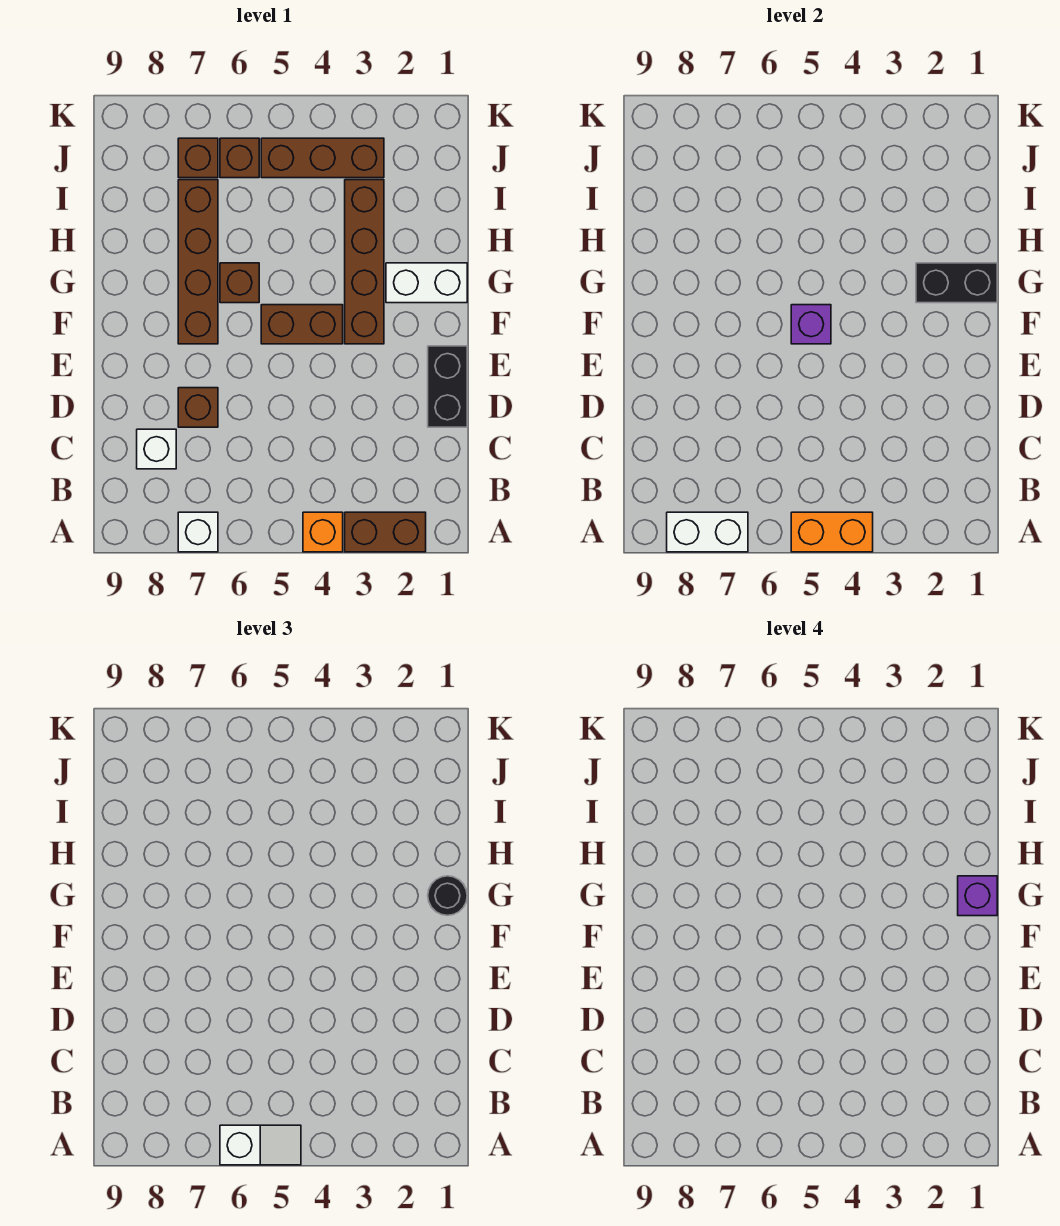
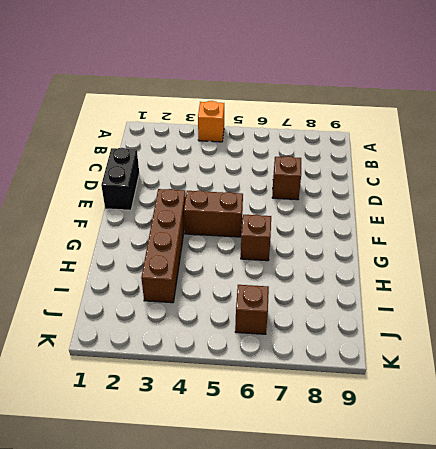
none -> brown brick A2:A3 level 1
none -> white brick A7 level 1
none -> white brick C8 level 1

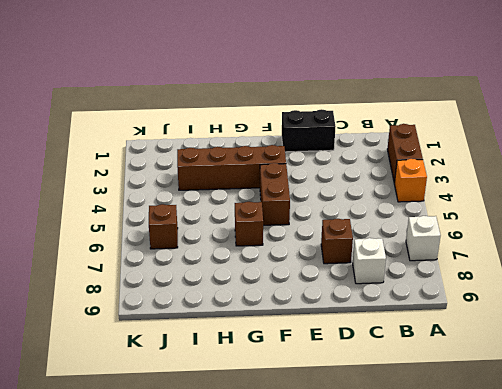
none -> brown brick F7:I7 level 1
none -> white brick G1:G2 level 1
none -> brown brick J3:J5 level 1

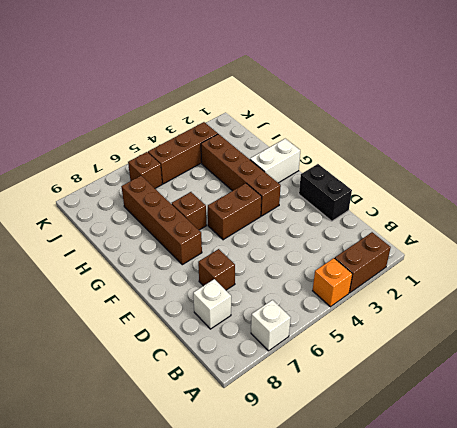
none -> brown brick J7 level 1
none -> orange brick A4:A5 level 2
none -> white brick A7:A8 level 2

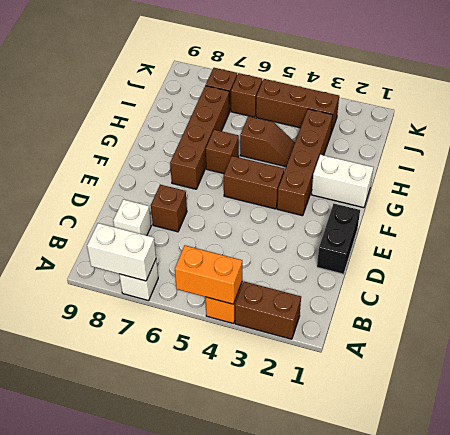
brown slope H4:H5 level 1 top 5 -> none
none -> purple brick F5 level 2
none -> black brick G1:G2 level 2
none -> white slope A5:A6 level 3 top 6

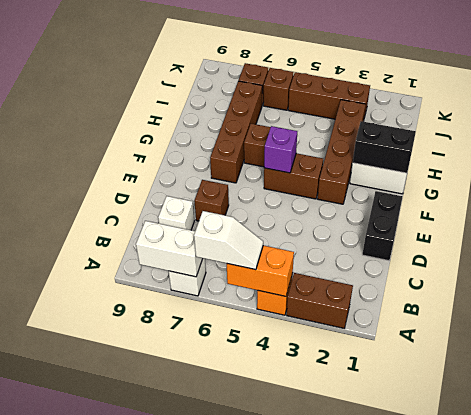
none -> black round brick G1 level 3
none -> purple brick G1 level 4

